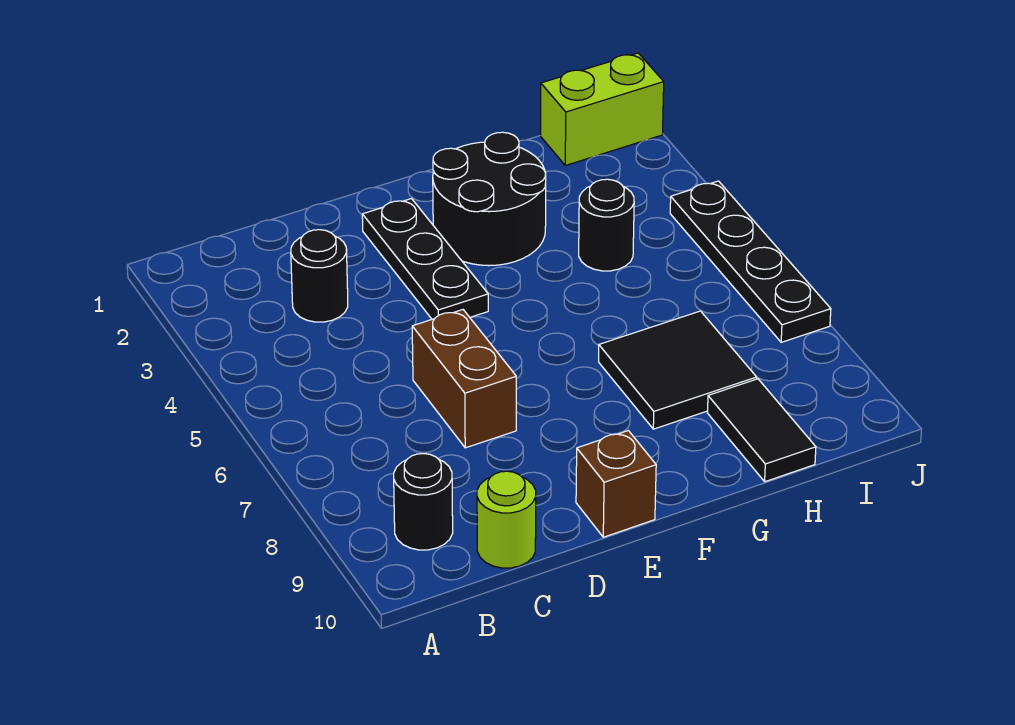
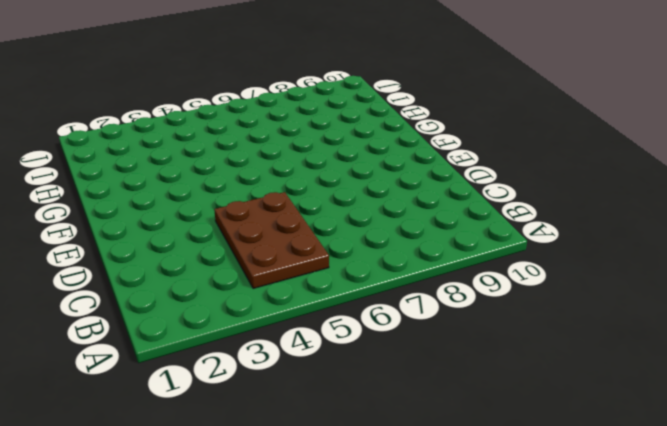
brown plate B4:D5 level 1 -> none
none -> black round brick B9 level 1
none -> black round brick C3 level 1
none -> lime round brick C10 level 1

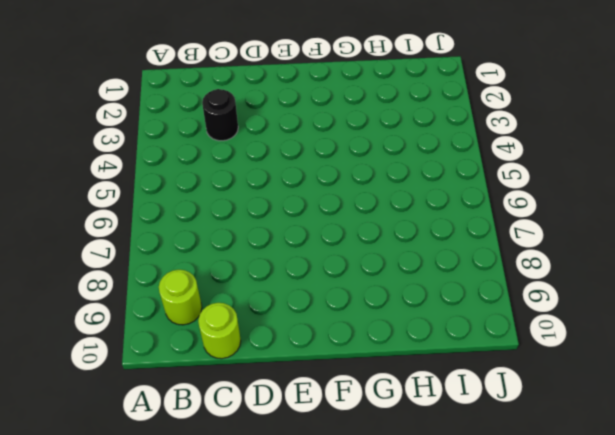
lime round brick B9 level 1 -> black round brick B9 level 1
none -> brown brick D6:D7 level 1
none -> black plate E2:E4 level 1
none -> brown brick E10 level 1

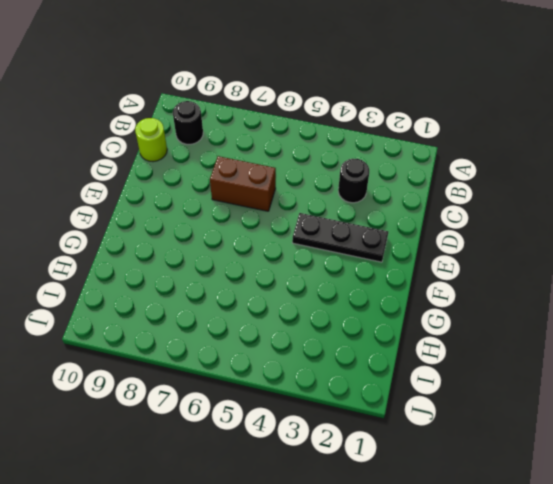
none -> brown brick E10 level 1
none -> black round brick F2:G3 level 1
none -> black tile G7:H8 level 1

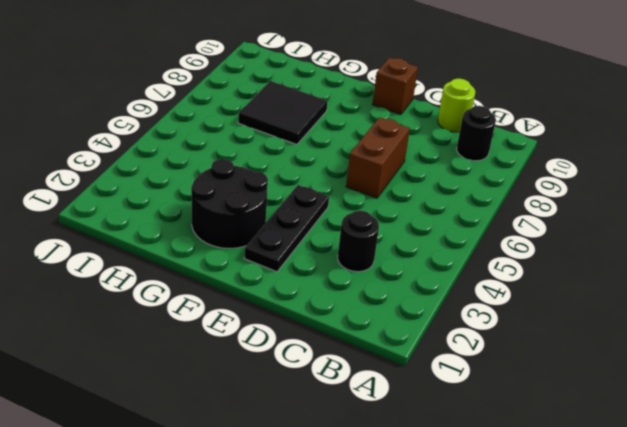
none -> black round brick H4 level 1
none -> black tile H9:H10 level 1
none -> lime brick I1:J1 level 1

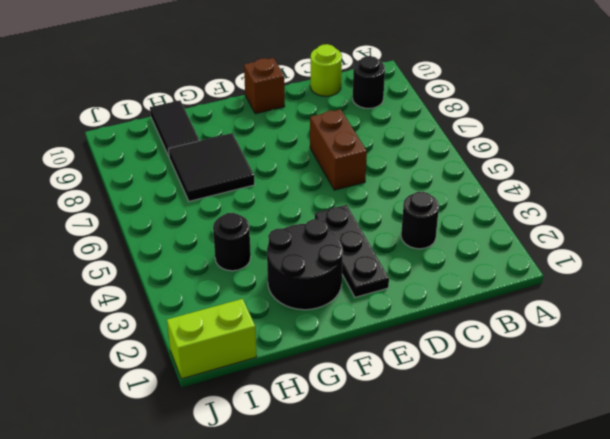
none -> black plate J4:J7 level 1

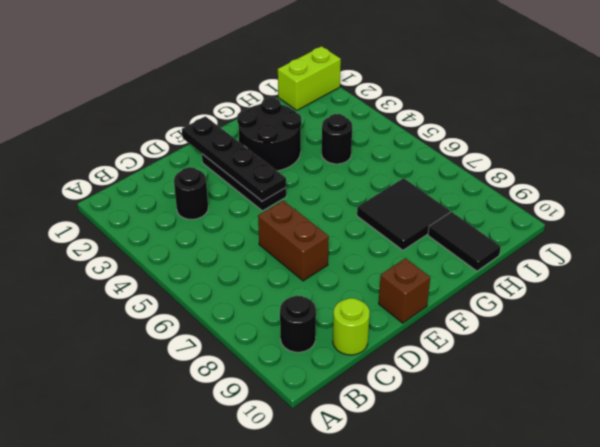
black plate E1:E4 level 2 -> black plate J4:J7 level 1

